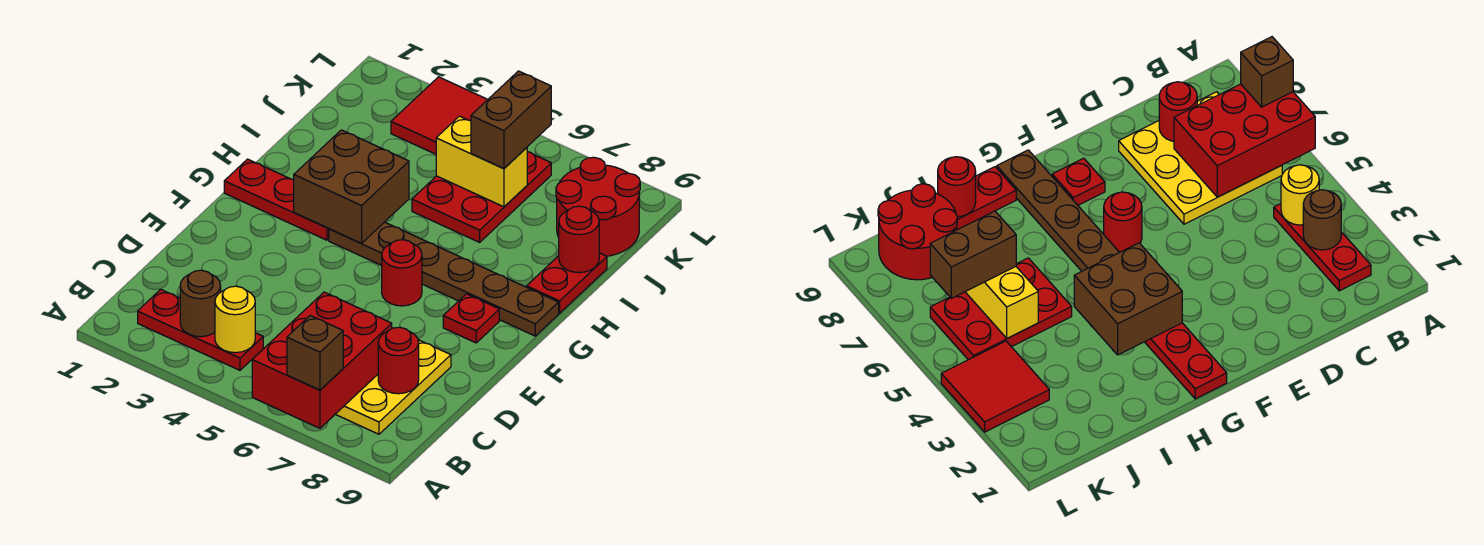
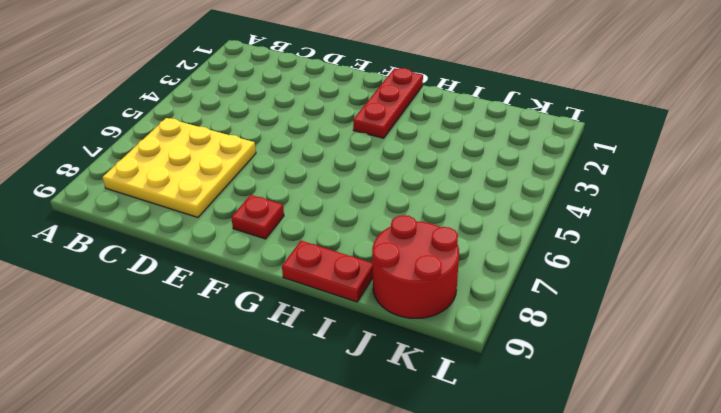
none -> red plate B2:B4 level 1
none -> red round brick F6 level 1
none -> brown plate G4:G9 level 1

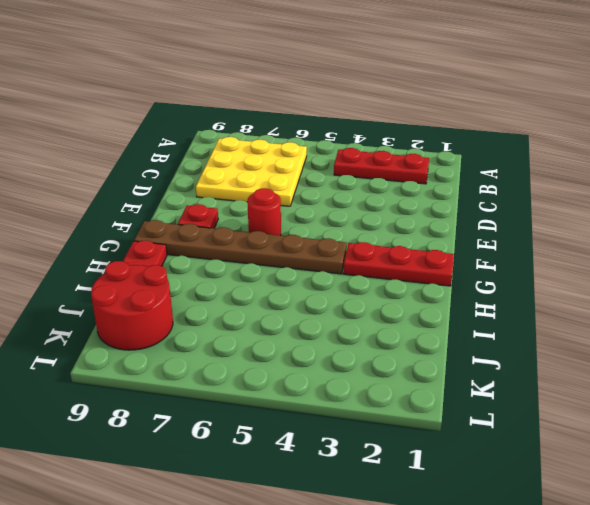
none -> red plate I5:K6 level 1
none -> red tile K3:L4 level 1
none -> red brick A6:C7 level 2

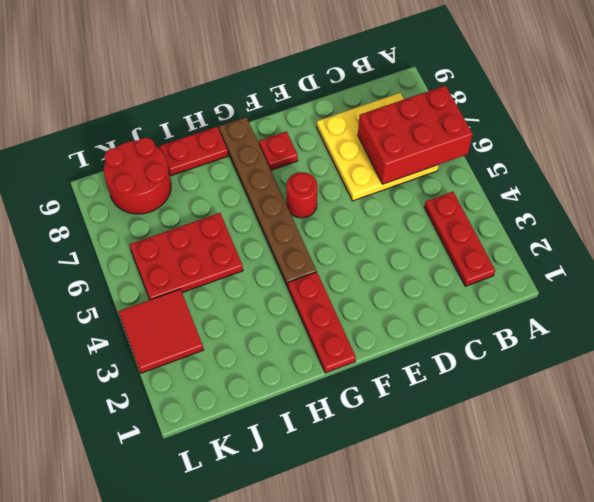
none -> brown round brick B3 level 2
none -> yellow round brick B4 level 2
none -> red round brick C8 level 2

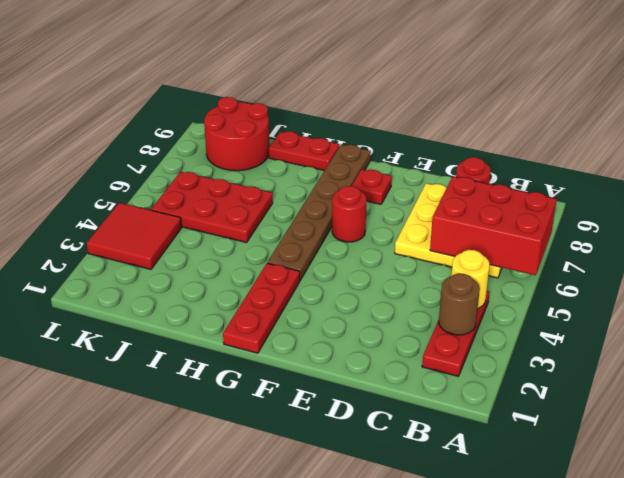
none -> brown brick G3:H4 level 2
none -> red round brick I9 level 2
none -> yellow brick J5:J6 level 2

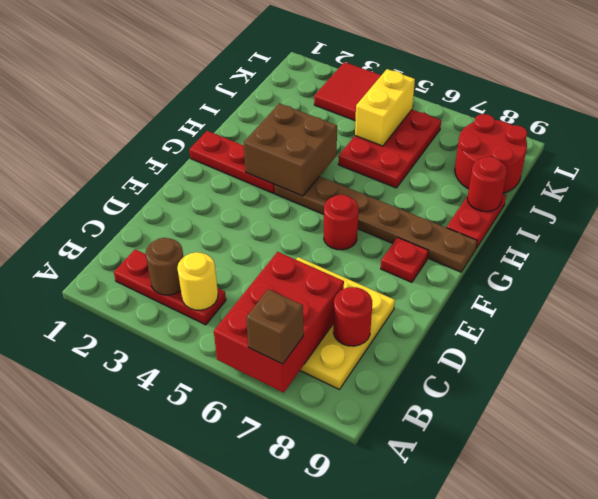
yellow brick J5:K5 level 2 -> yellow brick J5:J6 level 2
none -> brown brick J6:K6 level 3

